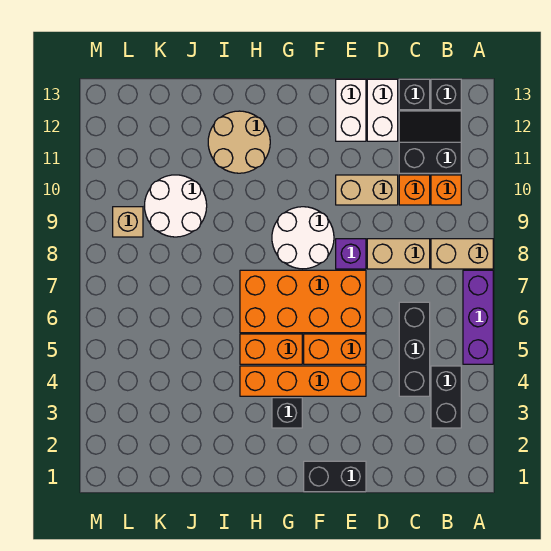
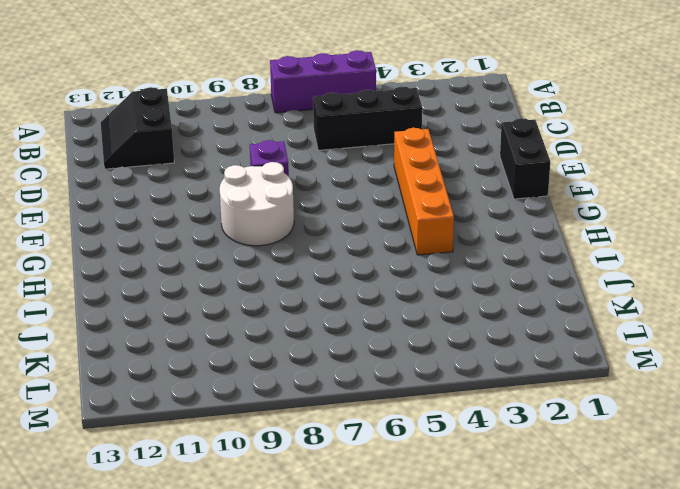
none -> tan brick A8:B8 level 1
none -> black brick B3:B4 level 1
none -> orange brick B10 level 1

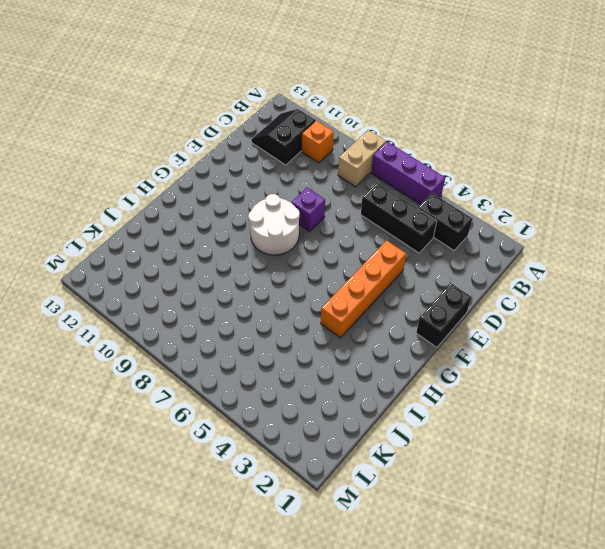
none -> black brick B13 level 1
none -> tan brick C8:D8 level 1
none -> orange brick C10 level 1

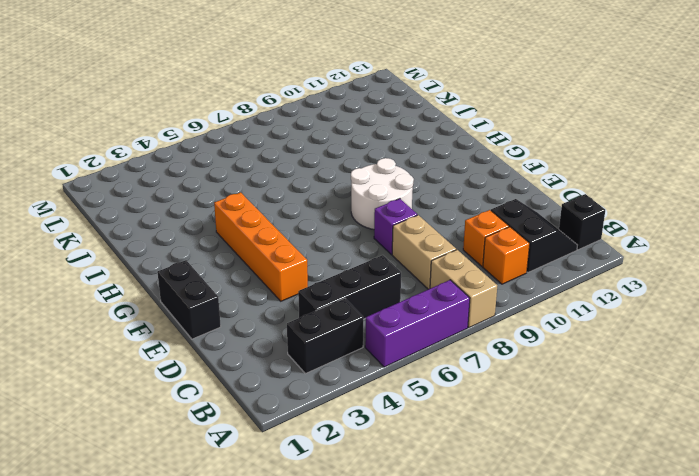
none -> black brick C13 level 1
none -> tan brick D10:E10 level 1
none -> white brick D12:D13 level 1

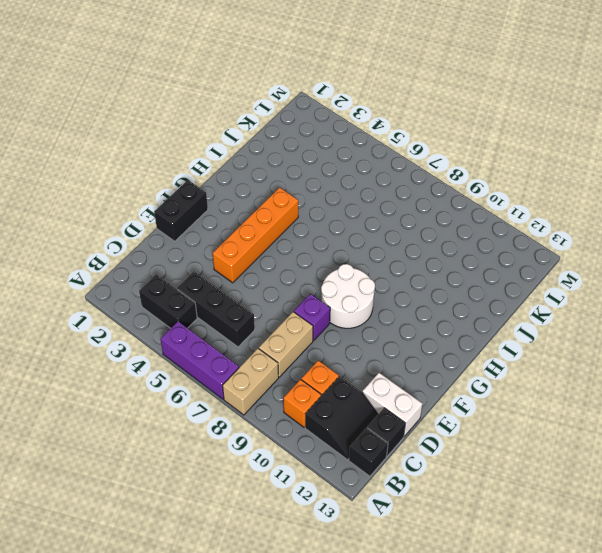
none -> tan brick D10:E10 level 1
none -> orange brick E5:F5 level 1
none -> orange brick E6:H7 level 1

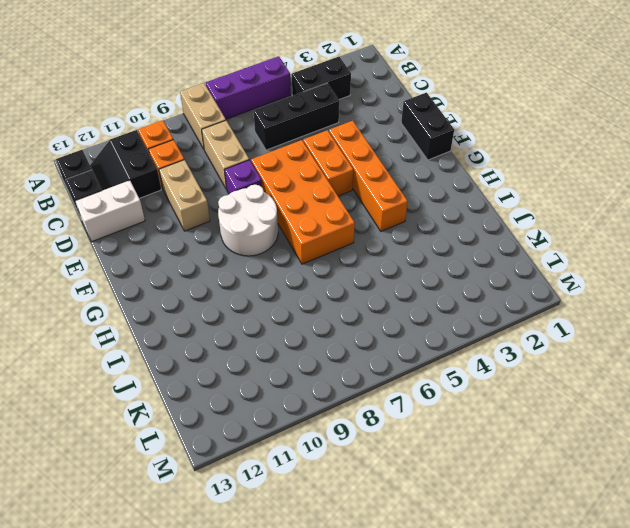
none -> white brick E12:E13 level 1
none -> black brick G3 level 1
none -> orange brick G5:H5 level 1

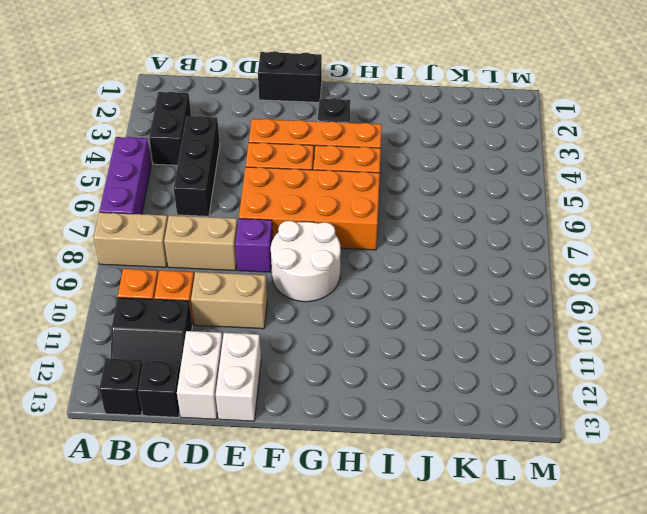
none -> tan round brick H11:I12 level 1
none -> white round brick J9:K10 level 1
none -> tan brick L9 level 1

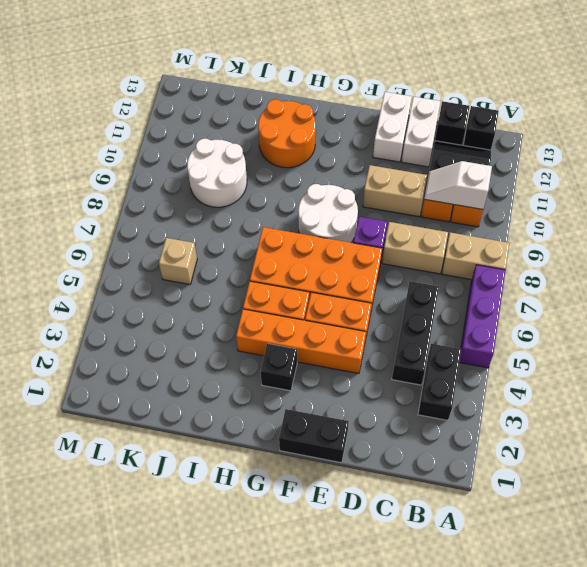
white slope B10:C10 level 2 top B -> none
orange round brick H11:I12 level 1 -> tan round brick H11:I12 level 1
tan brick K6 level 1 -> tan brick L9 level 1

